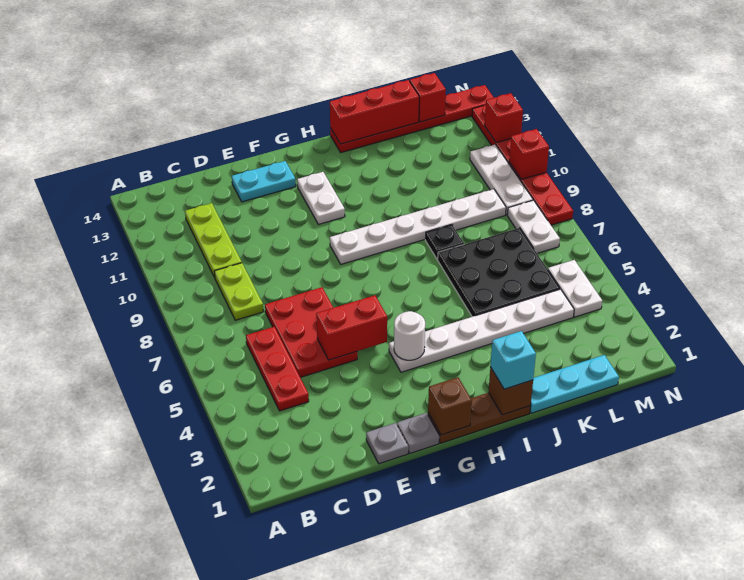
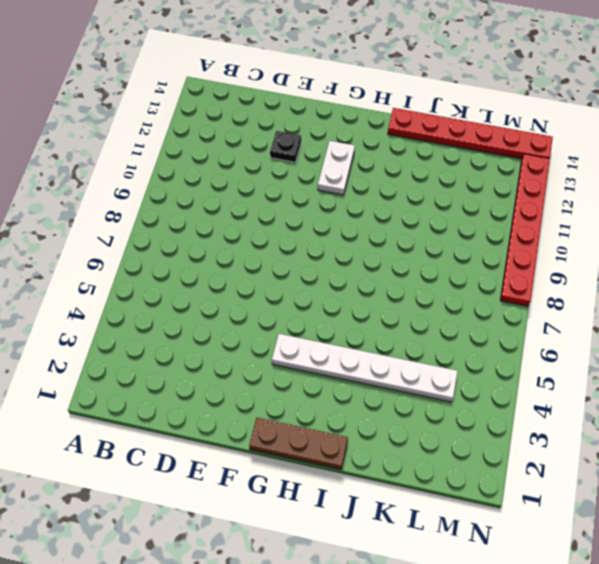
black plate E12 level 1 -> black plate J8 level 1
none -> red plate C4:C6 level 1
none -> lime plate C8:C9 level 1
none -> lime plate C10:C12 level 1

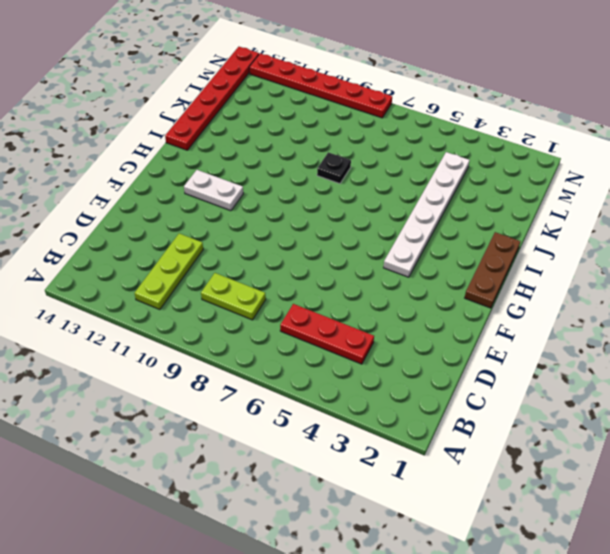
lime plate B11:D11 level 1 -> lime plate C10:C12 level 1
none -> red plate D5:E7 level 1
none -> grey plate E1 level 1
none -> cyan plate E13:F13 level 1

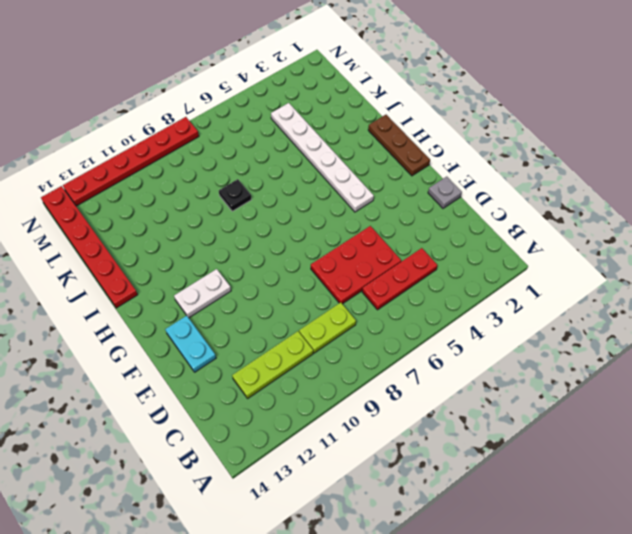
none -> grey plate F1 level 1
none -> white plate G9:L9 level 1
none -> cyan plate J1:L1 level 1

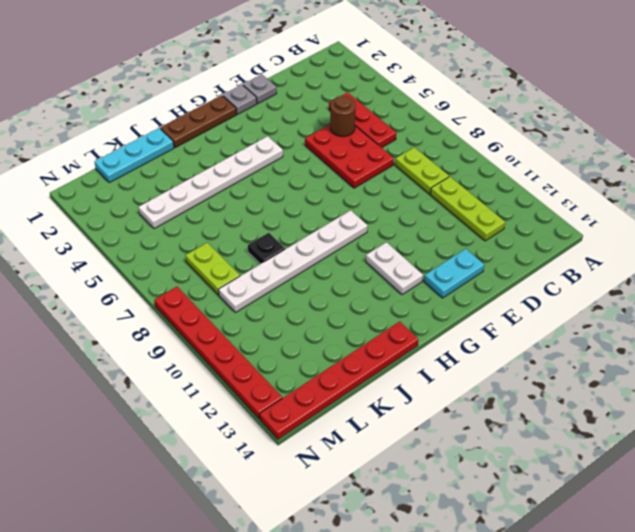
brown round brick D5 level 2 -> none
lime plate L7:L8 level 1 -> black plate J5:L7 level 1
none -> white plate M4:M5 level 1
none -> white plate M7:M8 level 1
none -> white plate M9:M11 level 1

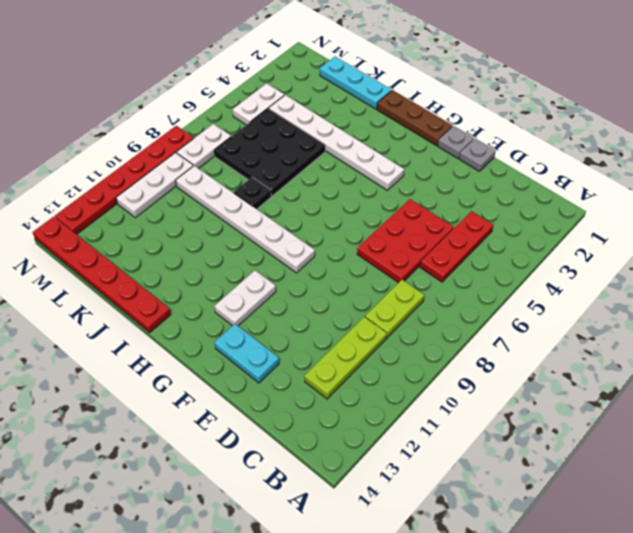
none -> red brick E5:F5 level 2
none -> brown brick G1 level 2
none -> white round brick G4 level 2

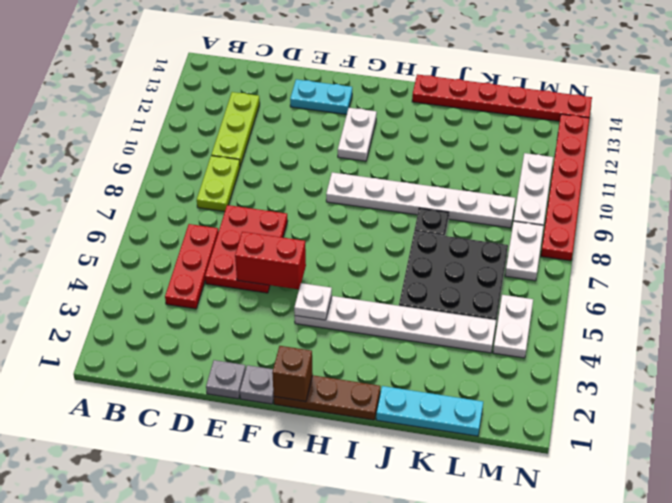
white plate G4 level 2 -> white round brick G4 level 2
none -> brown brick I1 level 2
none -> red brick I14:K14 level 2
none -> red brick L14 level 2

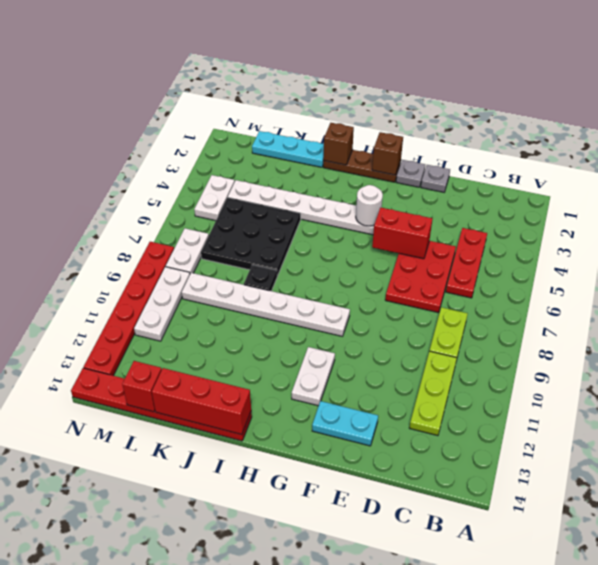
none -> red brick N10 level 2
none -> red brick N12 level 2
none -> cyan brick I1 level 3

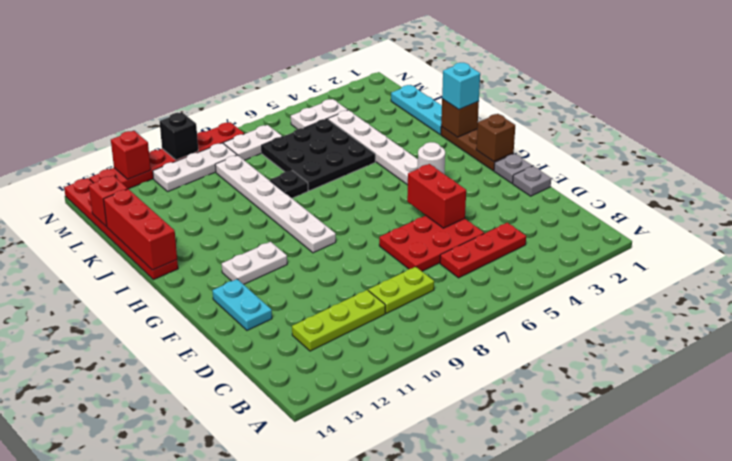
black brick N10 level 2 -> red brick N10 level 2

